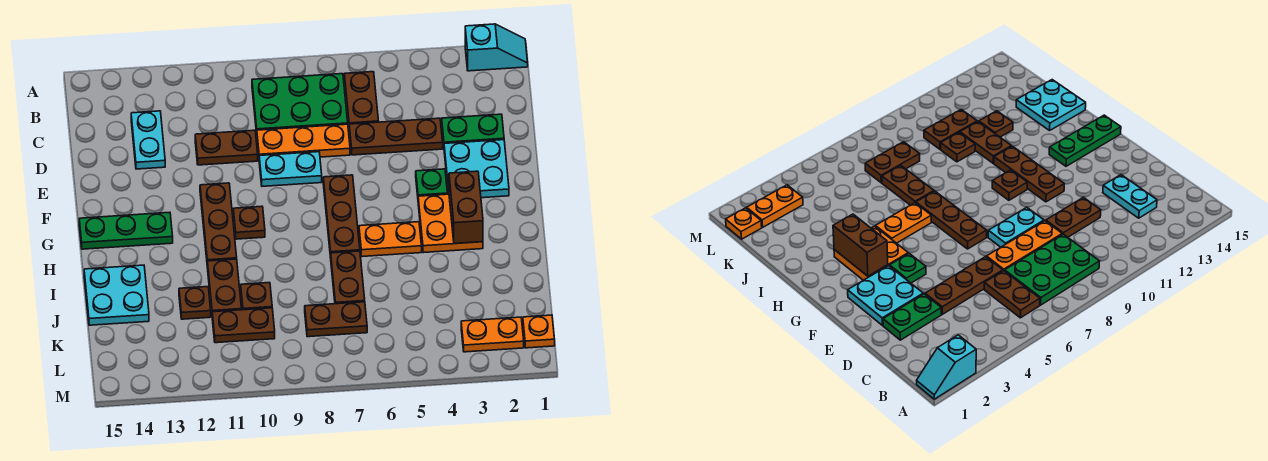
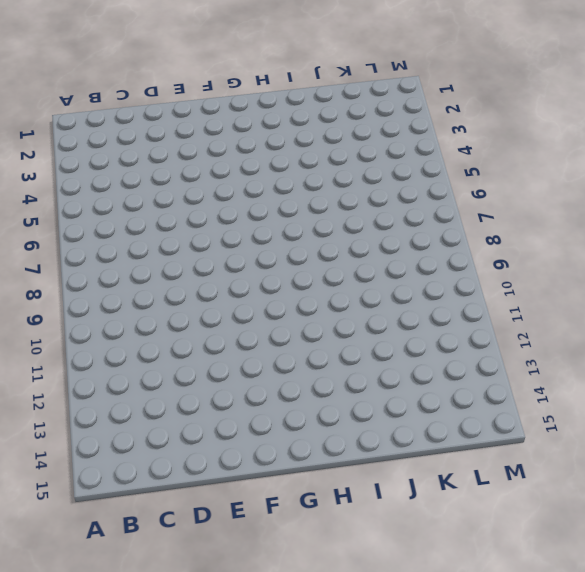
none -> cyan slope A1:A2 level 1 top 2
none -> brown plate B6:C6 level 1
none -> green plate B7:C9 level 1

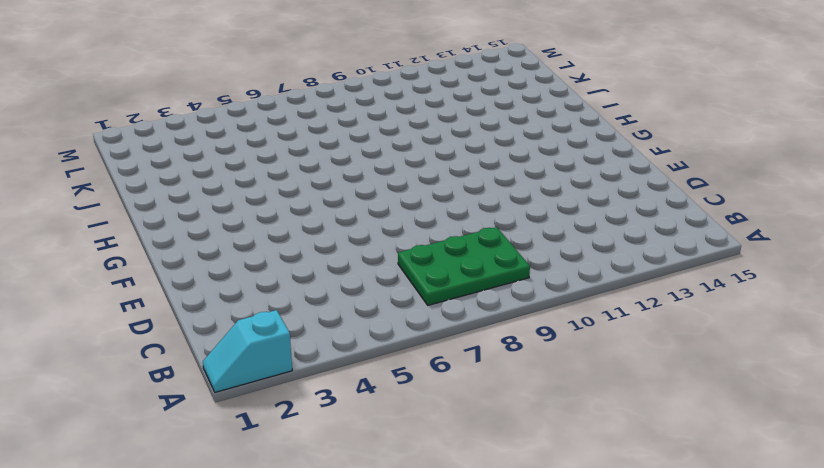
none -> brown plate B6:C6 level 1
none -> cyan plate C13:D13 level 1
none -> green plate D2:D3 level 1

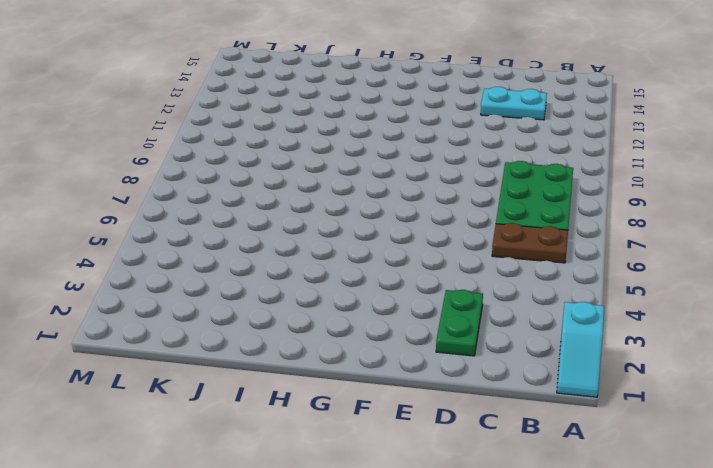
none -> brown plate D4:D6 level 1
none -> orange plate D7:D9 level 1
none -> brown plate D10:D11 level 1

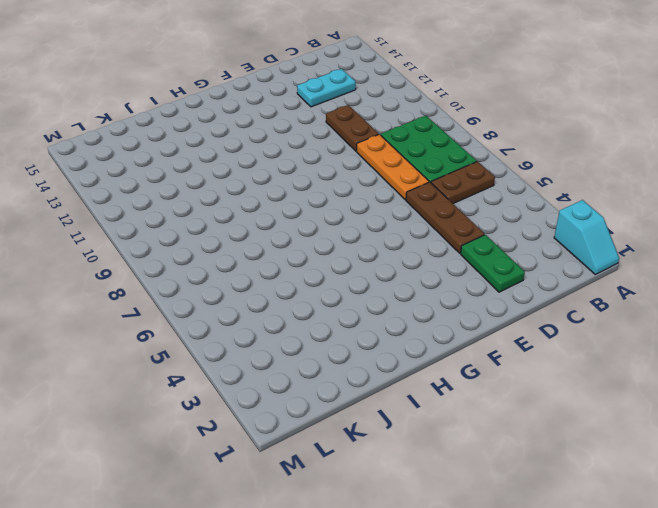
none -> cyan plate E2:F3 level 1
none -> cyan plate E8:E9 level 1
none -> green plate F4 level 1

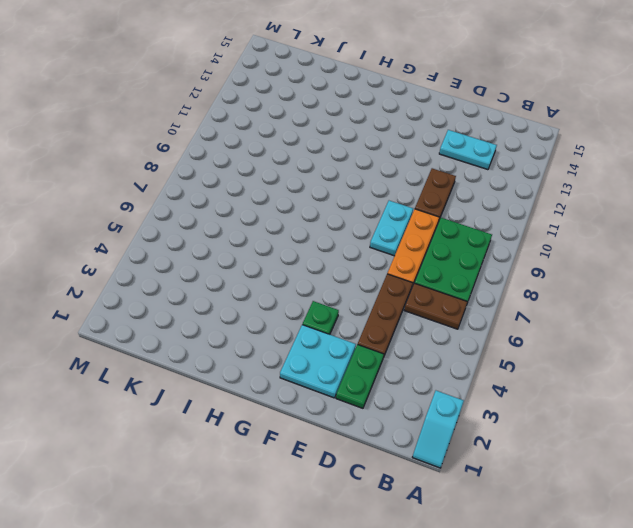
none -> brown plate F7:H7 level 1
none -> brown plate F11:H11 level 1
none -> orange plate G3:H4 level 1

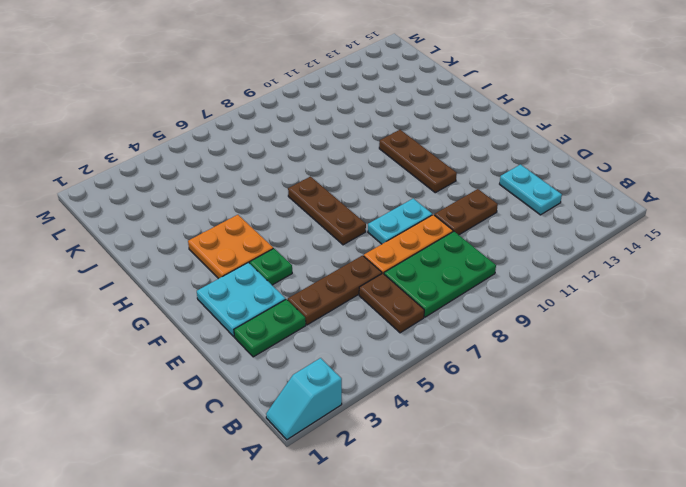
none -> brown plate G10 level 1
none -> green plate G13:G15 level 1
none -> orange plate H5:H6 level 1

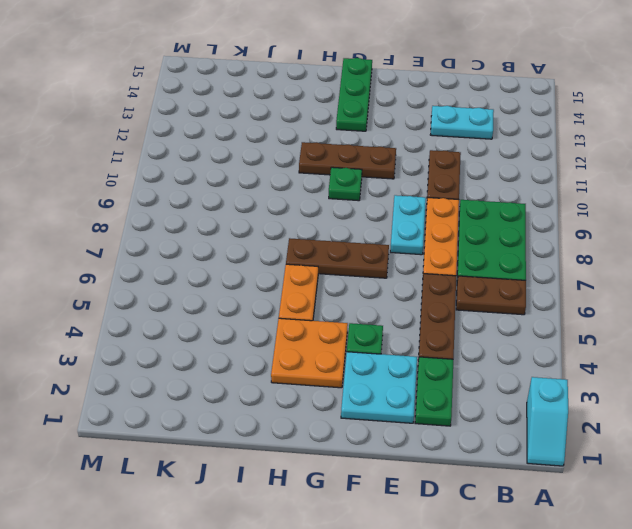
green plate G10 level 1 -> brown plate G10 level 1
none -> brown plate I7:J7 level 1
none -> brown plate I11:J11 level 1
none -> cyan plate I14:J15 level 1

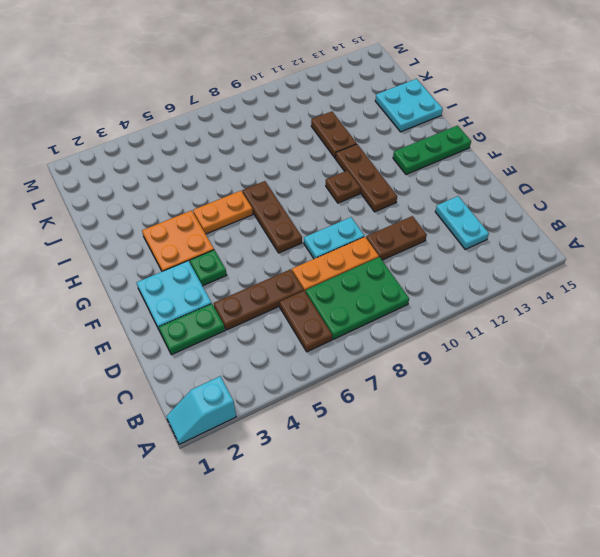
none -> brown plate I7:J7 level 1
none -> brown plate J10 level 1
none -> brown plate J12 level 1

